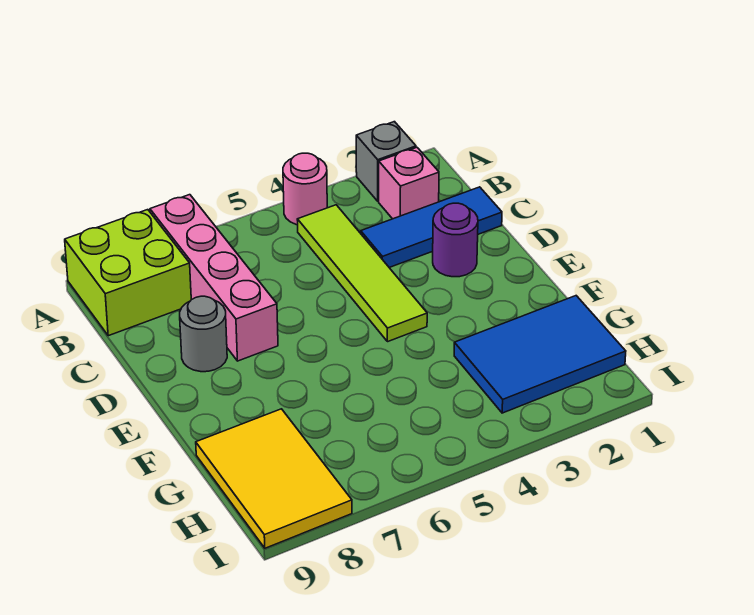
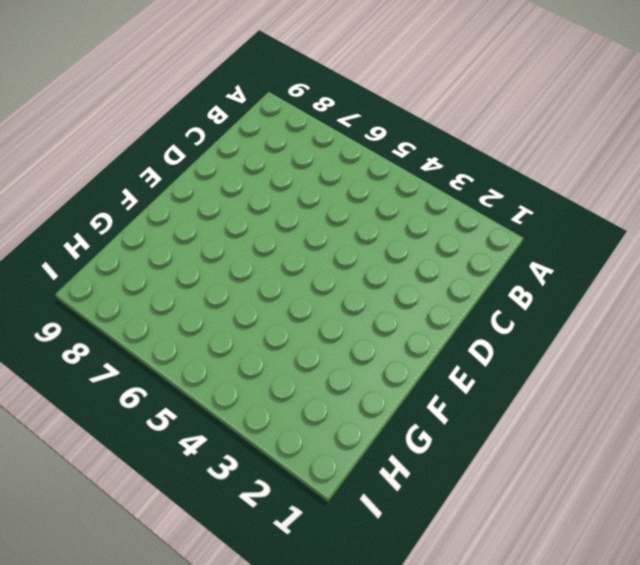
none -> grey brick A2 level 1
none -> pink round brick A4 level 1

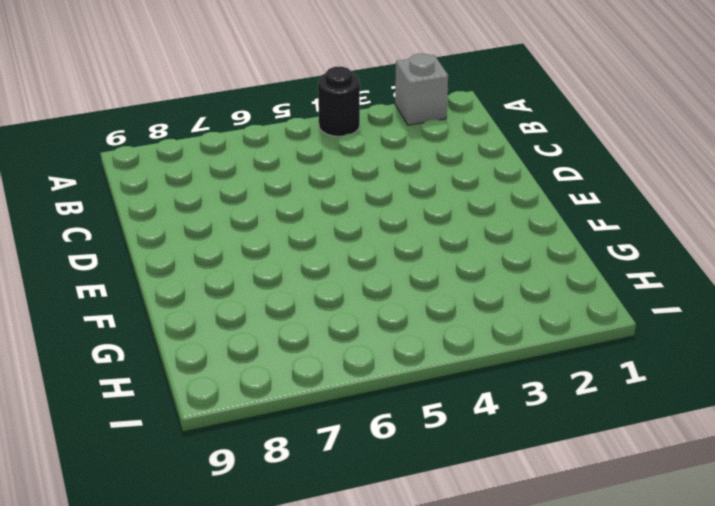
black round brick A4 level 1 -> pink round brick A4 level 1
none -> pink brick A7:D7 level 1
none -> lime brick A8:B9 level 1

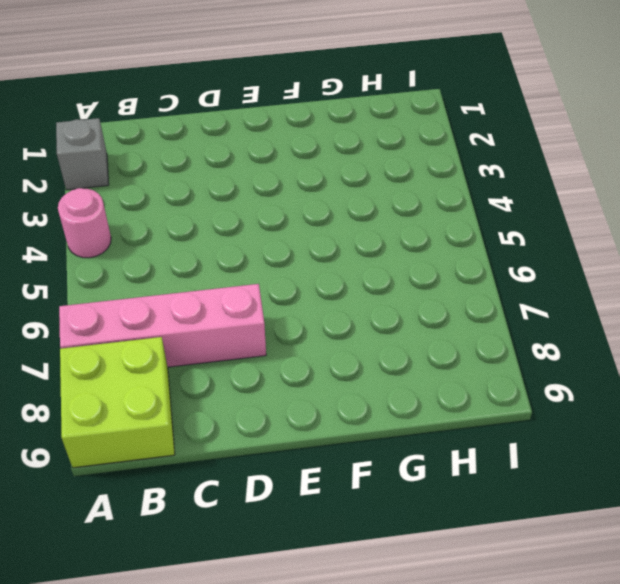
none -> pink brick B2 level 1
none -> lime tile B4:E4 level 1

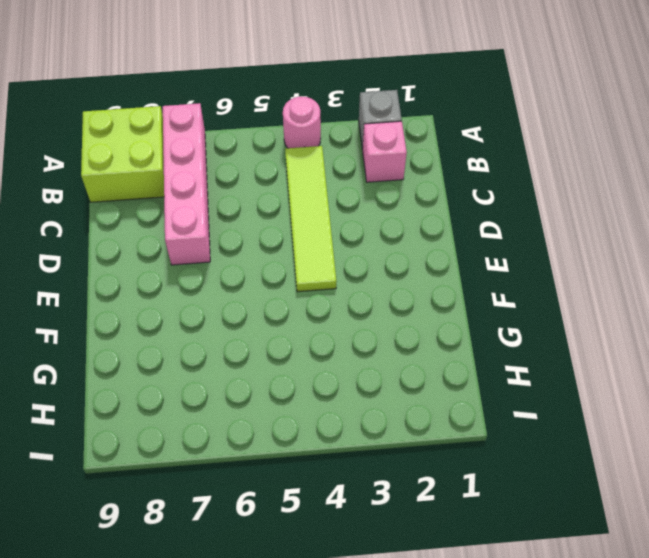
none -> blue tile C1:C3 level 1
none -> purple round brick D2 level 1

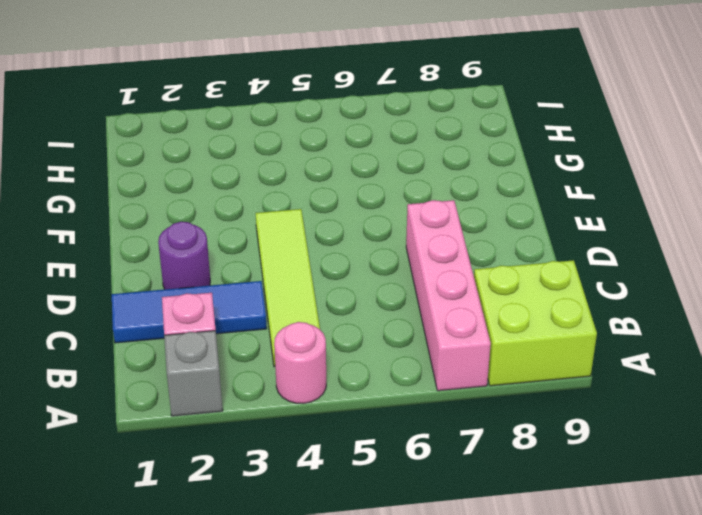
none -> grey round brick D8 level 1
none -> blue tile G1:H3 level 1

